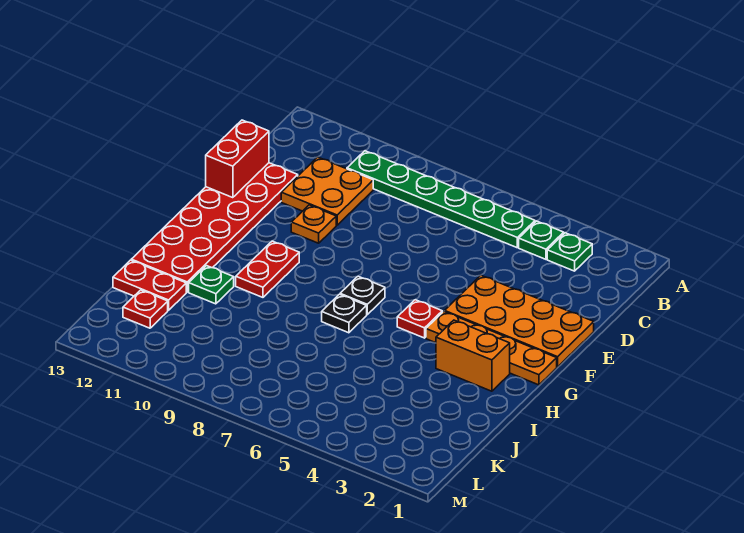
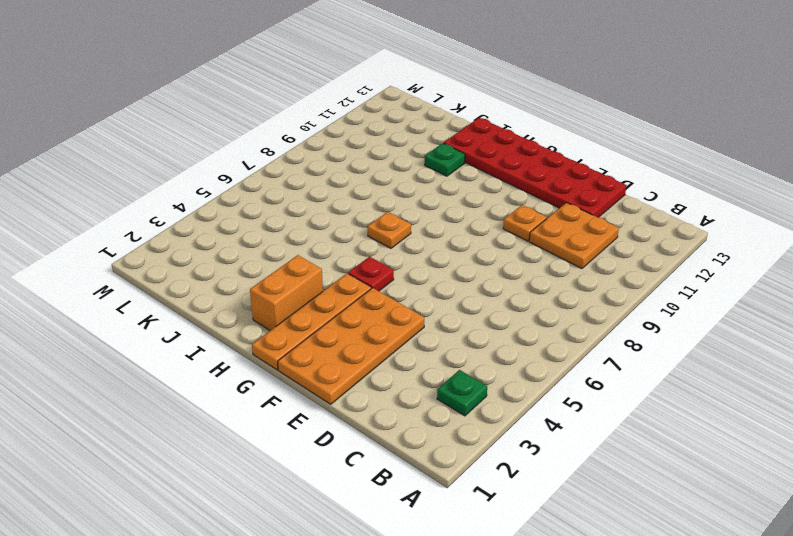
orange plate H7 level 1 -> black plate H7 level 1
none -> green plate B4 level 1
none -> green plate B5:B10 level 1
none -> black plate G7 level 1

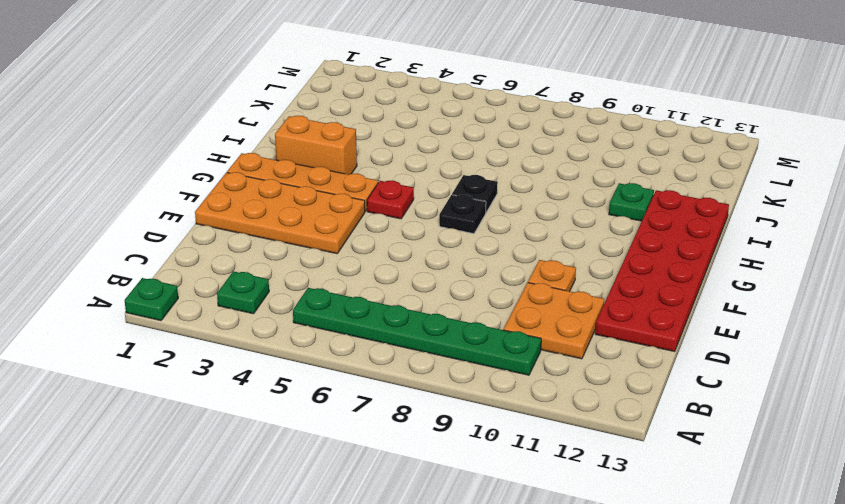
green plate A1 level 1 -> green plate B4 level 1
none -> red plate G10:H10 level 1
none -> red plate J12:J13 level 1
none -> red plate K12 level 1

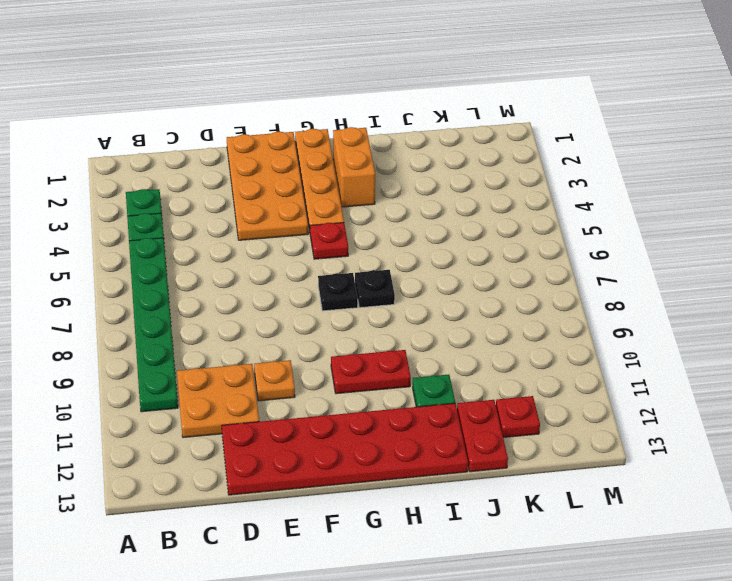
none -> red brick D13:E13 level 2

